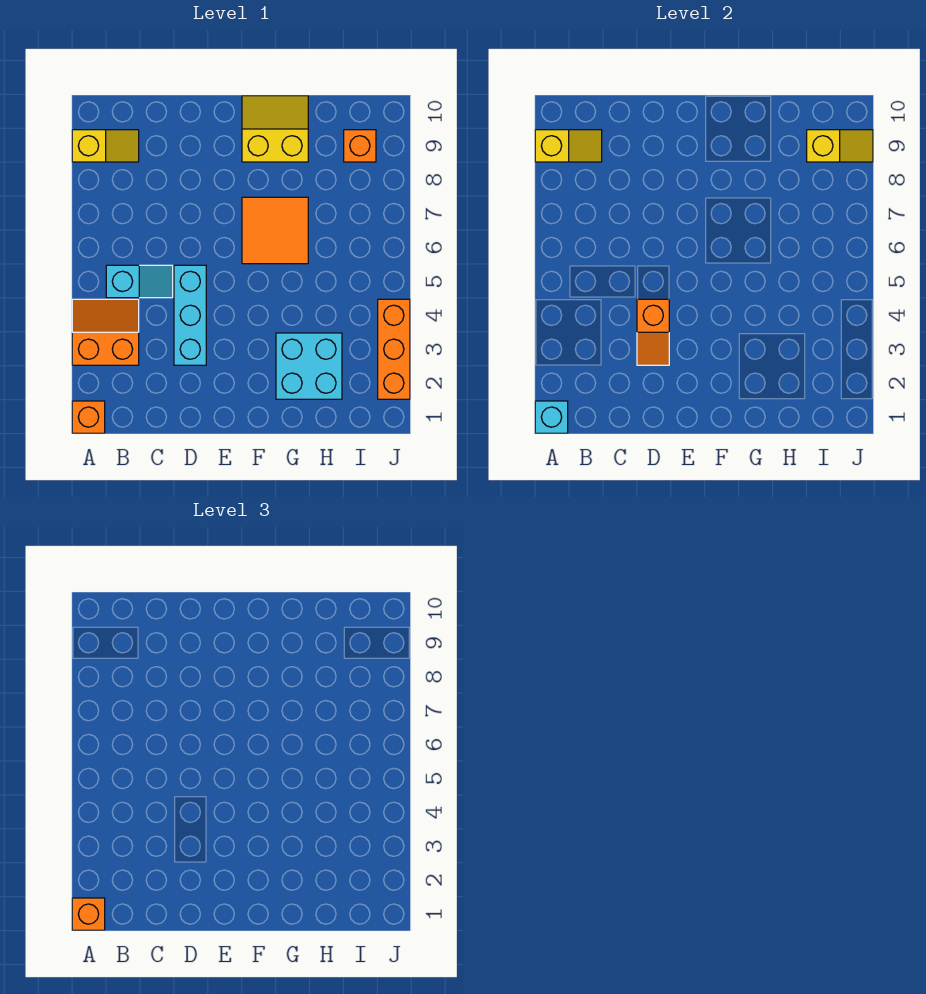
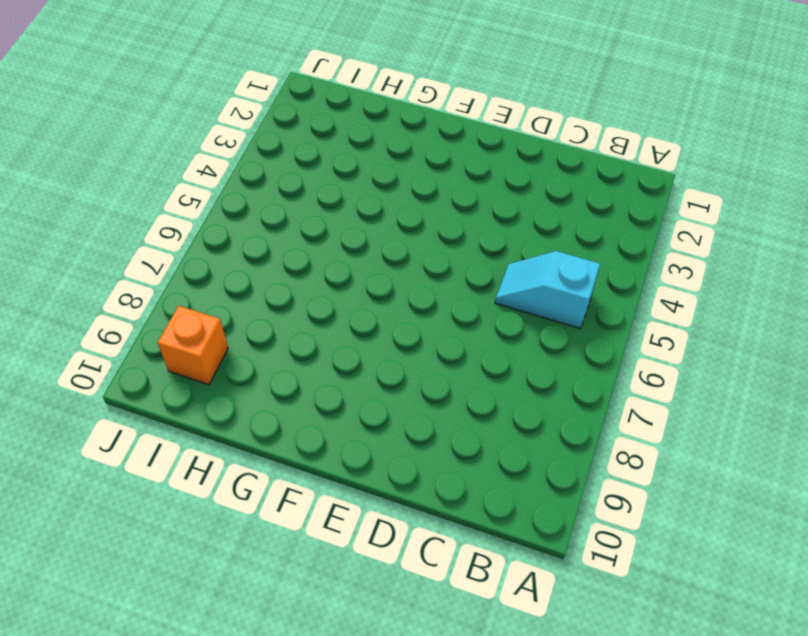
none -> orange brick A1 level 1
none -> orange slope A3:B4 level 1 top 3
none -> yellow slope A9:B9 level 1 top A

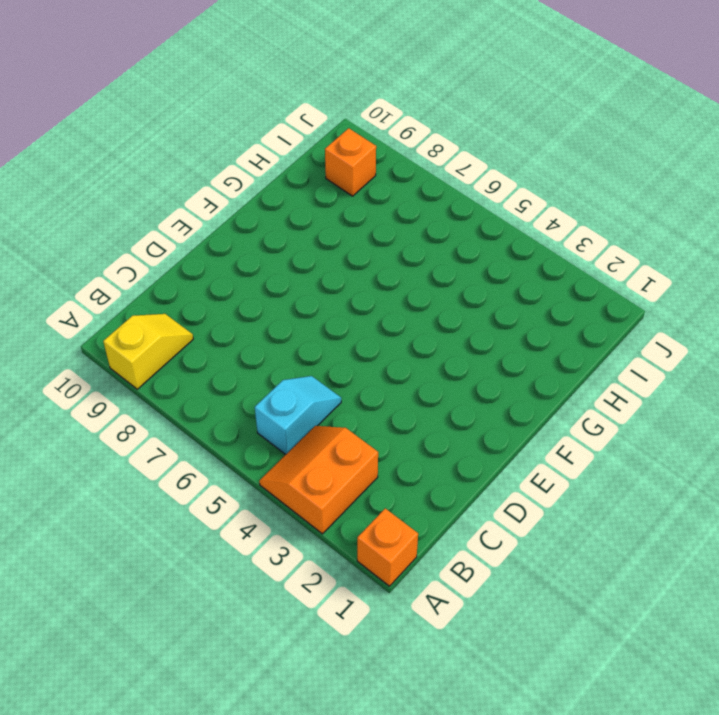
none -> cyan brick D3:D5 level 1
none -> orange tile F6:G7 level 1
none -> yellow slope F9:G10 level 1 top 9

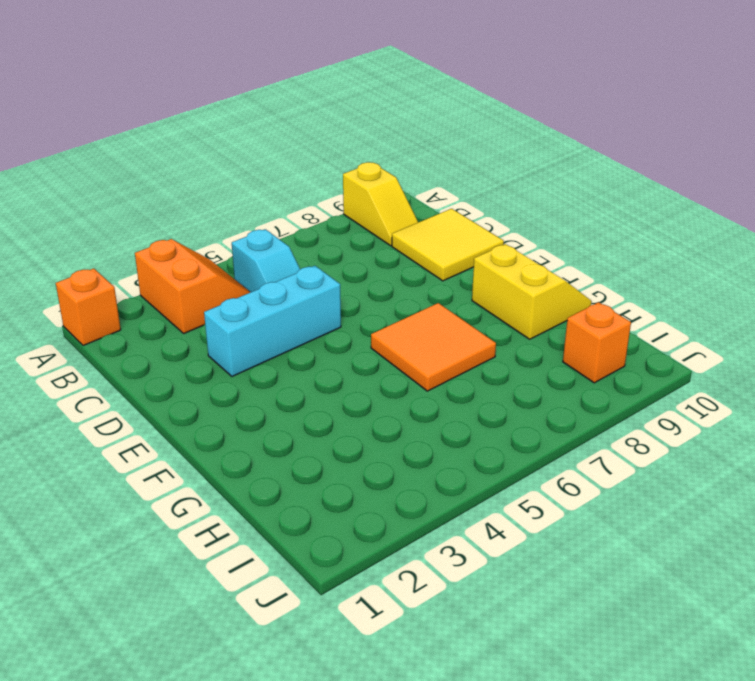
yellow tile C9:D10 level 1 -> none
none -> cyan brick G2:H3 level 1
none -> orange brick J2:J4 level 1
none -> cyan brick A1 level 2

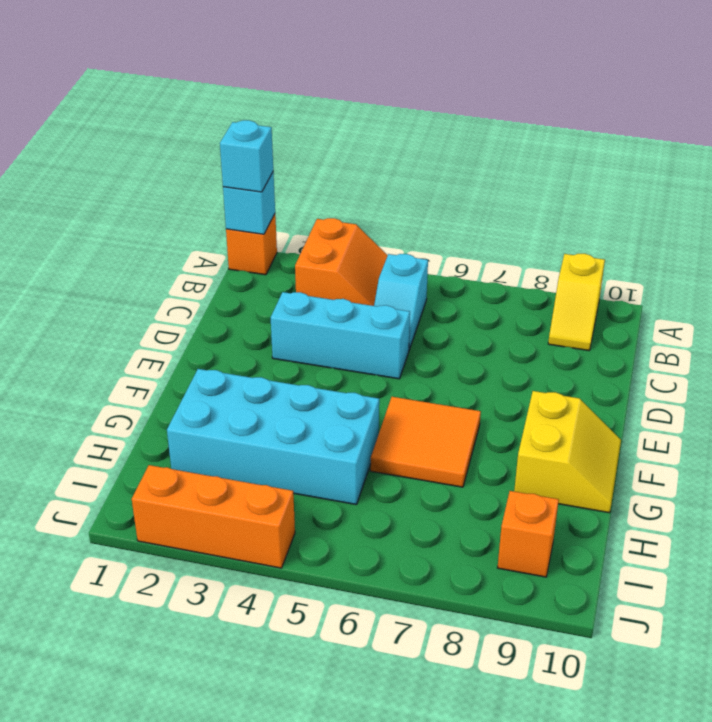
cyan brick A1 level 3 -> orange brick A1 level 3
cyan brick G2:H5 level 1 -> cyan brick G2:H3 level 1
none -> yellow slope A9:B9 level 2 top A
none -> orange slope D3:D4 level 2 top 4
none -> yellow slope I9:J9 level 2 top I

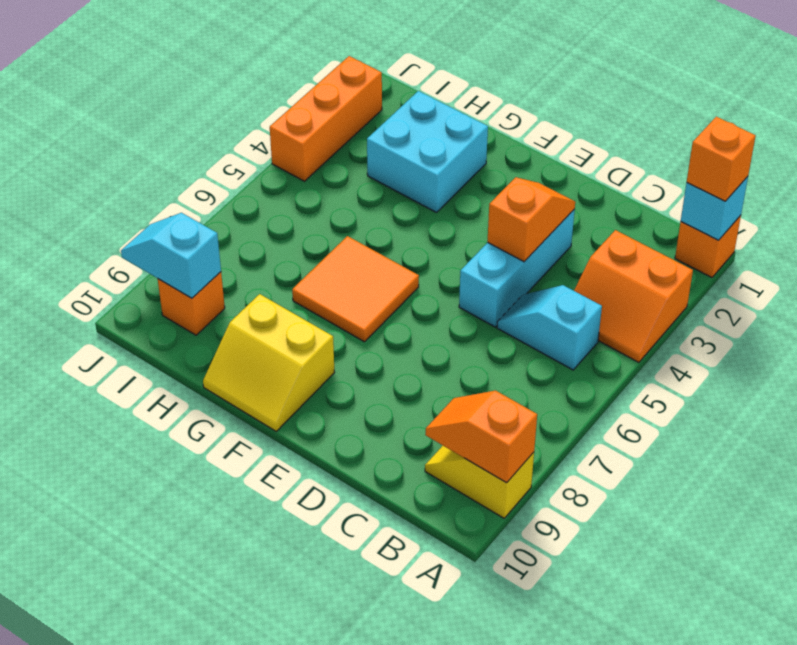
orange slope A9:B9 level 2 top A -> yellow slope A9:B9 level 2 top A
cyan slope I9:J9 level 2 top I -> yellow slope I9:J9 level 2 top I

